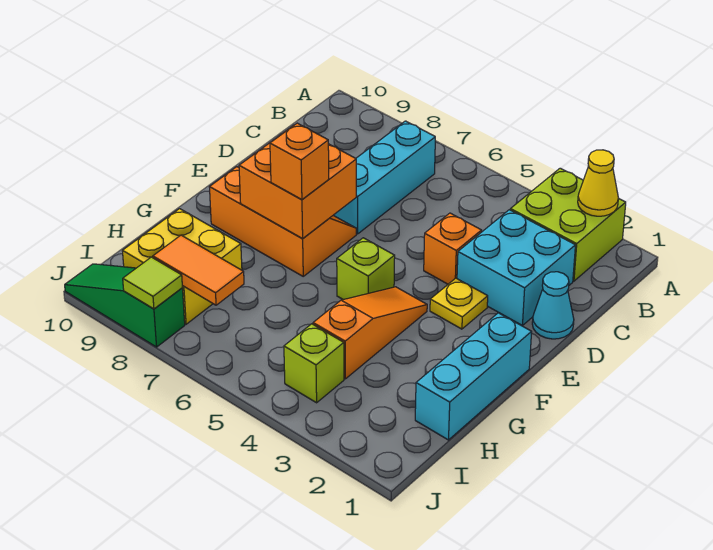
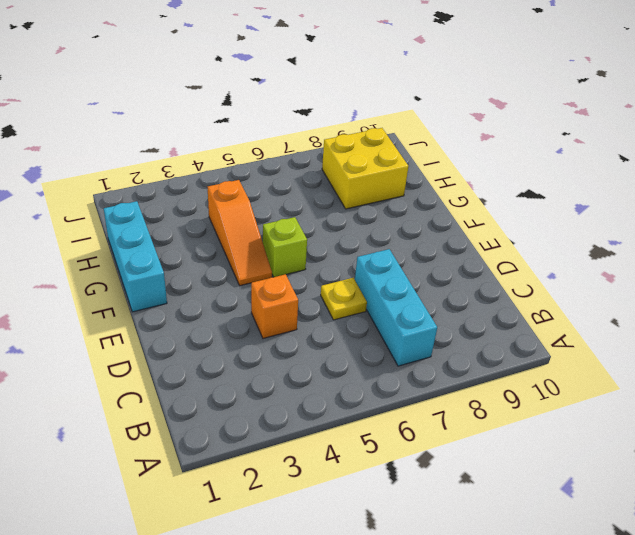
yellow plate D6 level 1 -> yellow plate E3 level 1
none -> lime brick A2:B3 level 1
none -> cyan brick C2:D3 level 1
none -> cyan cone D1 level 1

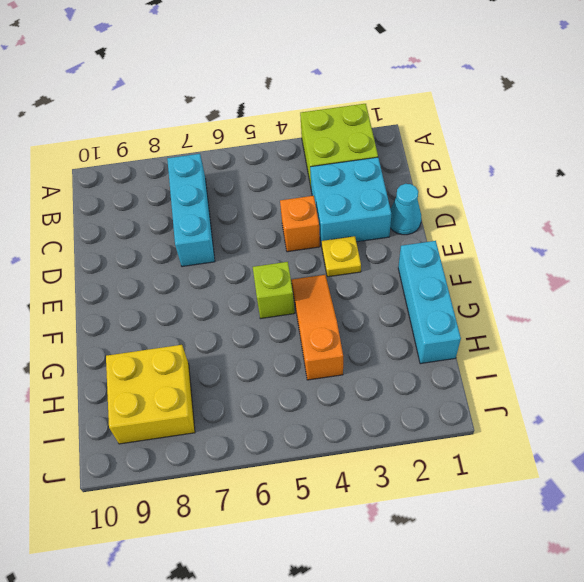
none -> orange slope E7:F9 level 1 top F
none -> lime brick I4 level 1
none -> green slope J8:J10 level 1 top 8

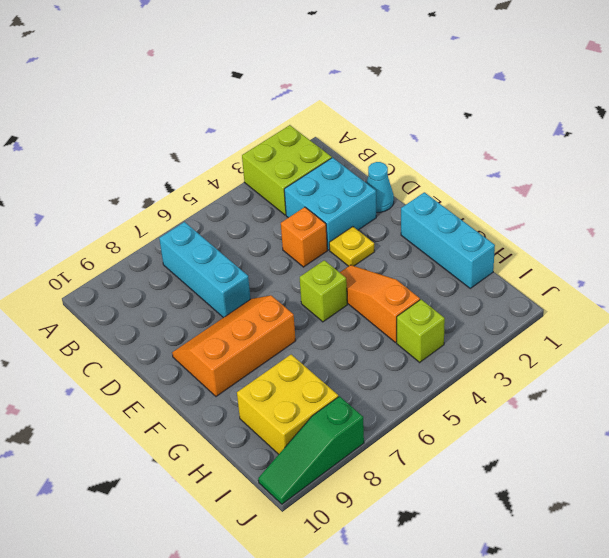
none -> yellow cone A2 level 2
none -> orange brick E7:F8 level 2
none -> orange tile I7:I8 level 2

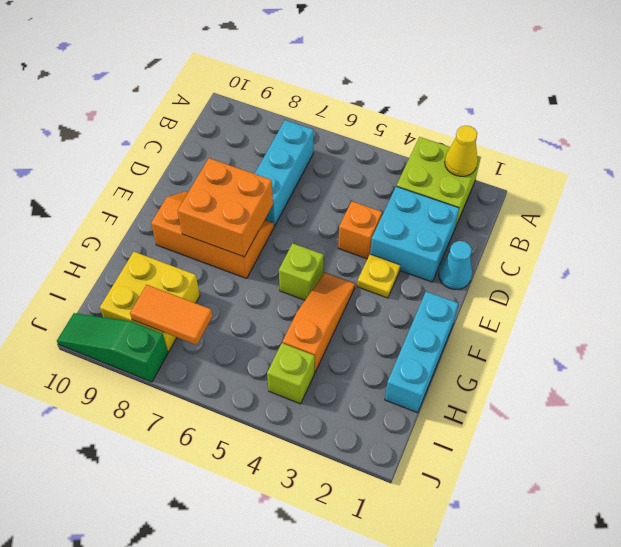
none -> lime tile J8 level 2
none -> orange brick F7 level 3

